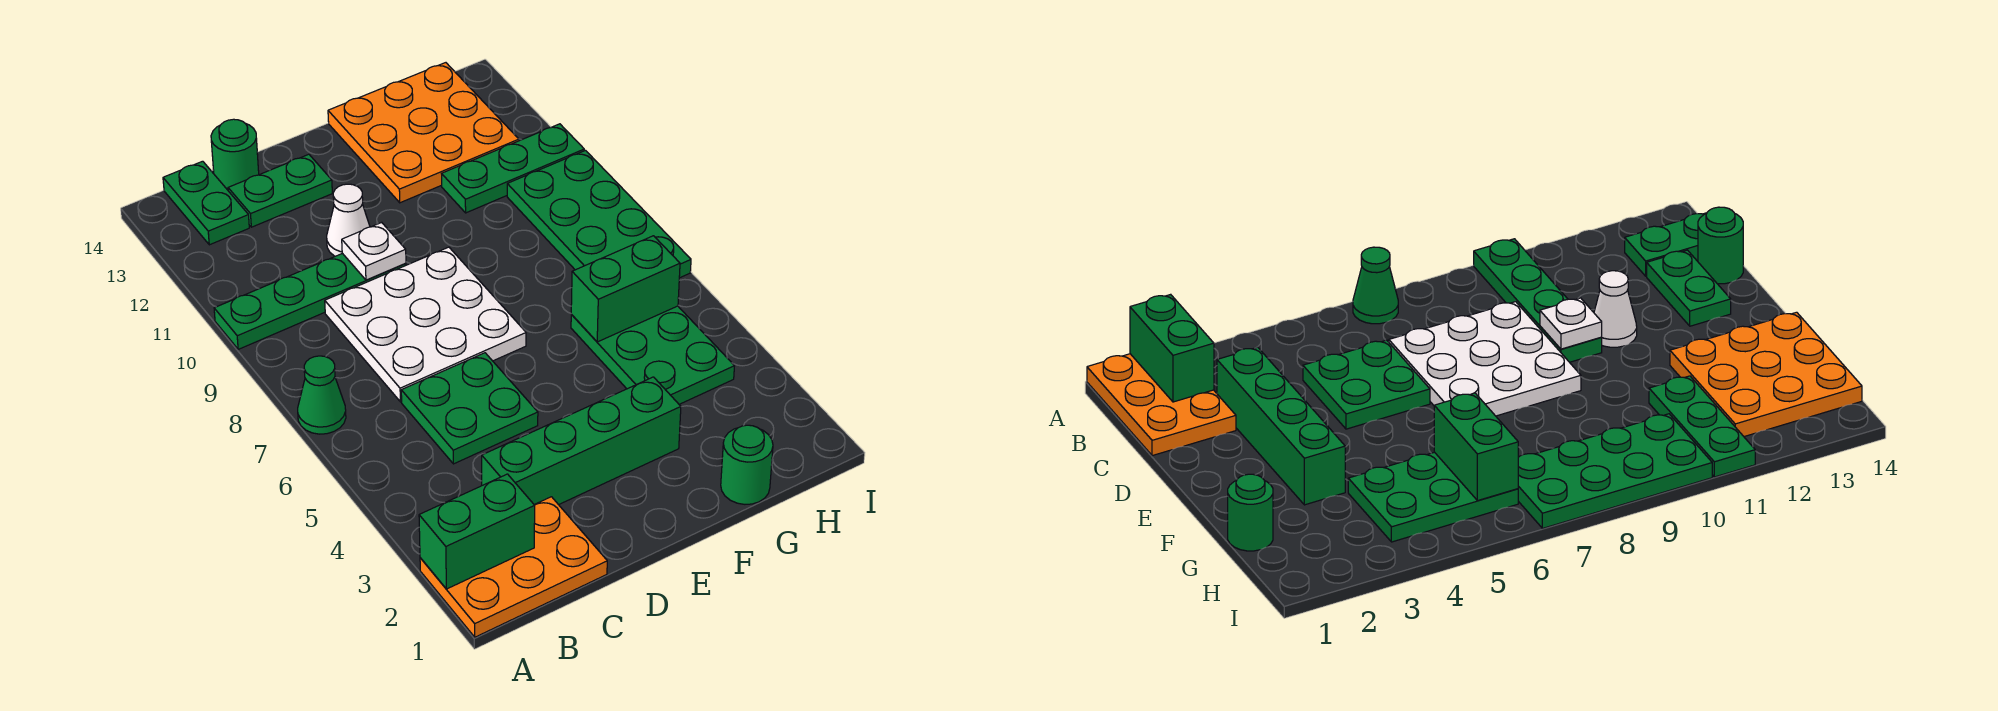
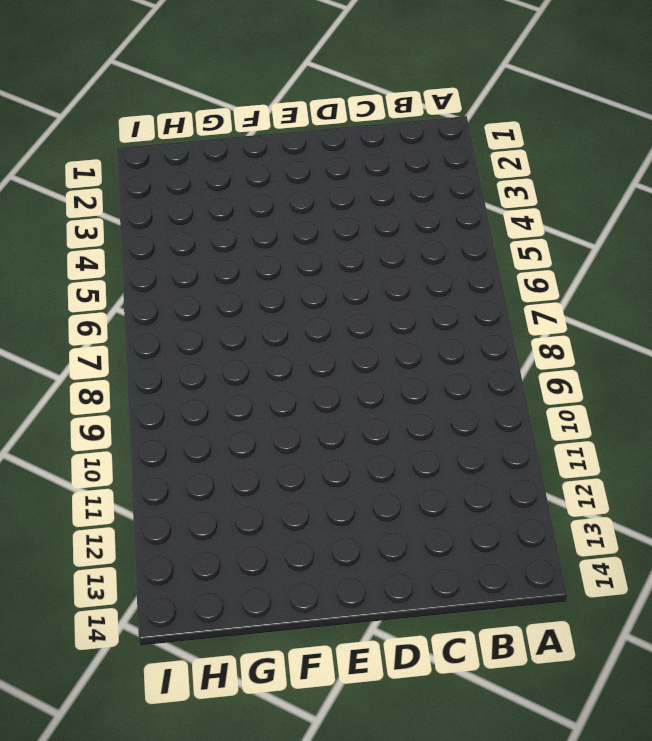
none -> orange plate A1:C2 level 1
none -> green cone A7 level 1
none -> green plate A10:D10 level 1

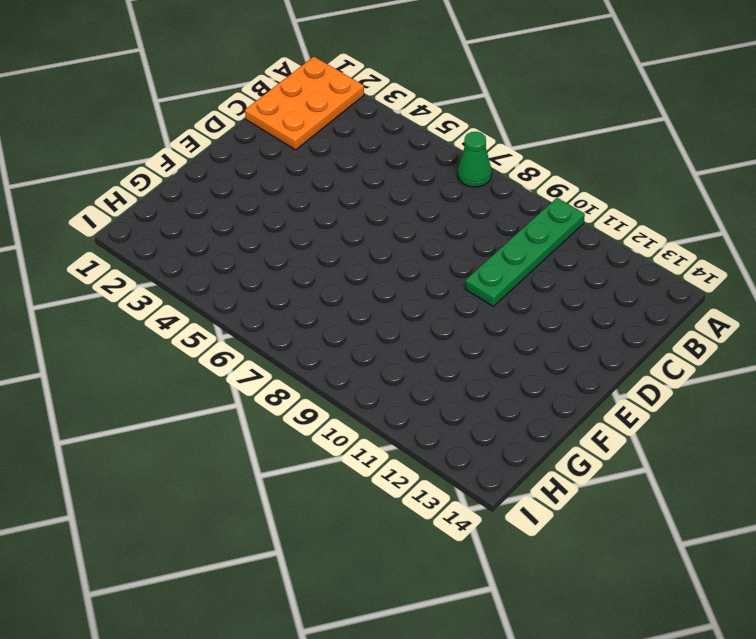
none -> green plate B13:B14 level 1
none -> green brick C3:F3 level 1
none -> green plate C5:D6 level 1

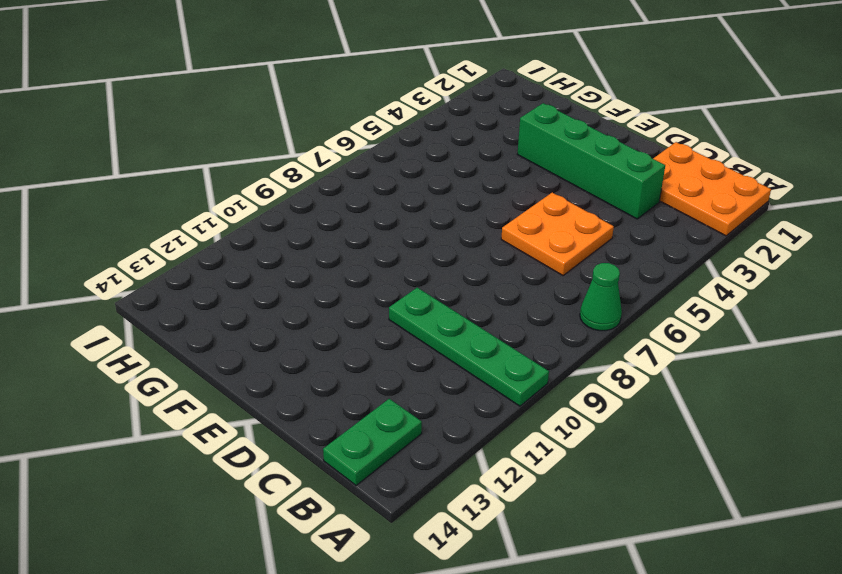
orange plate C5:D6 level 1 -> green plate C5:D6 level 1
none -> white plate C7:E9 level 1
none -> green plate C13:D13 level 1
none -> green round brick C14 level 1

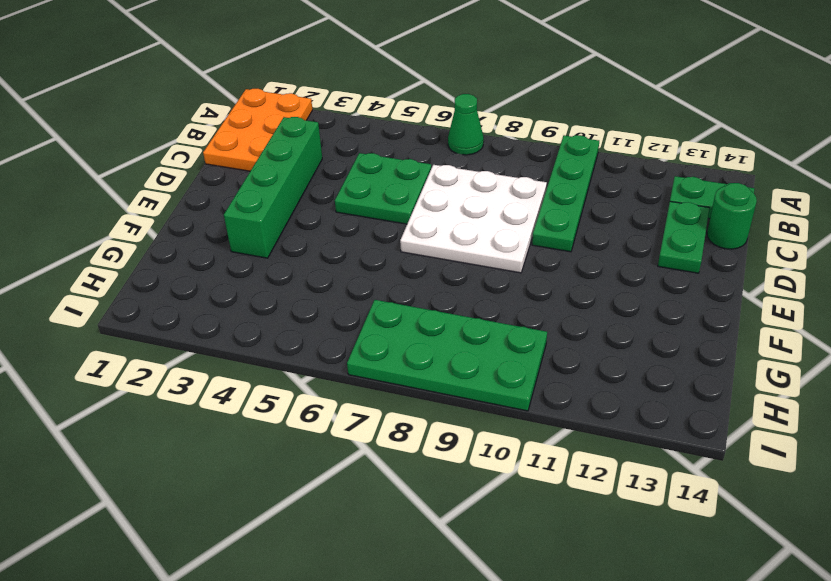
none -> white cone D11 level 1
none -> orange plate F12:H14 level 1
none -> green round brick G1 level 1

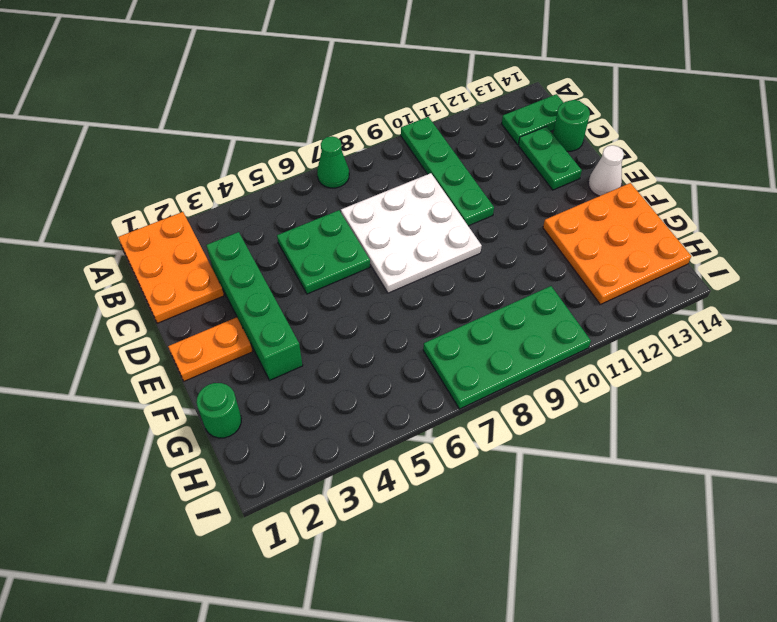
orange plate E1:E2 level 1 -> none
white cone E14 level 1 -> white cone D11 level 1
none -> green plate G4:H6 level 1
none -> green plate G11:I11 level 1
none -> green brick A2:B2 level 2

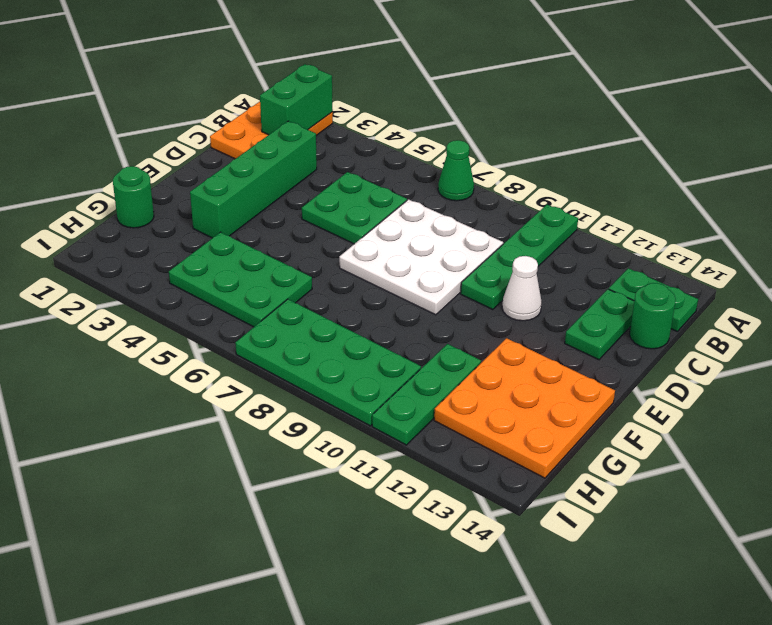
none -> white plate D10 level 2
none -> green brick G6:H6 level 2

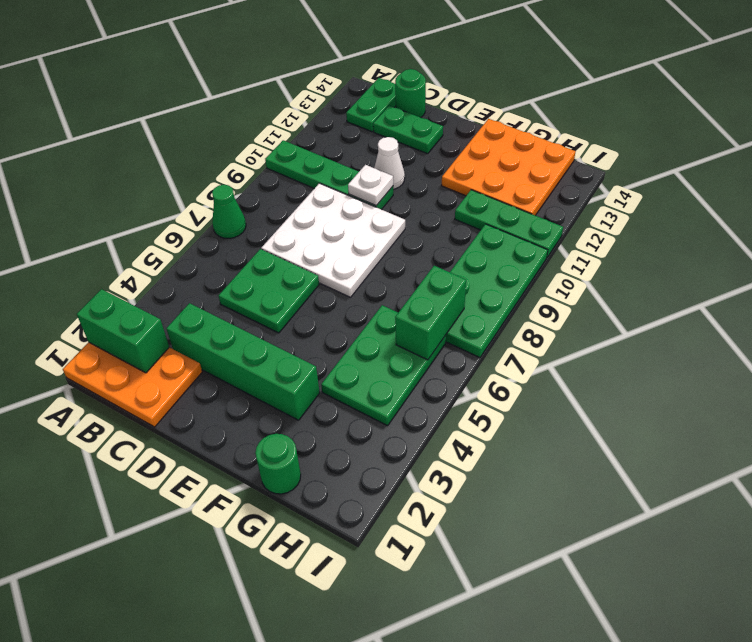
green brick H6:H7 level 2 -> green brick G6:H6 level 2

